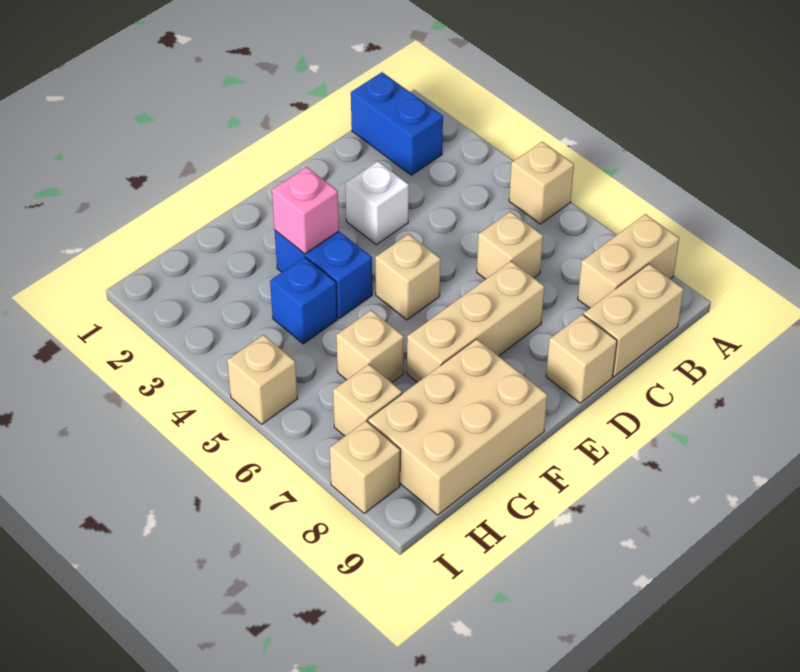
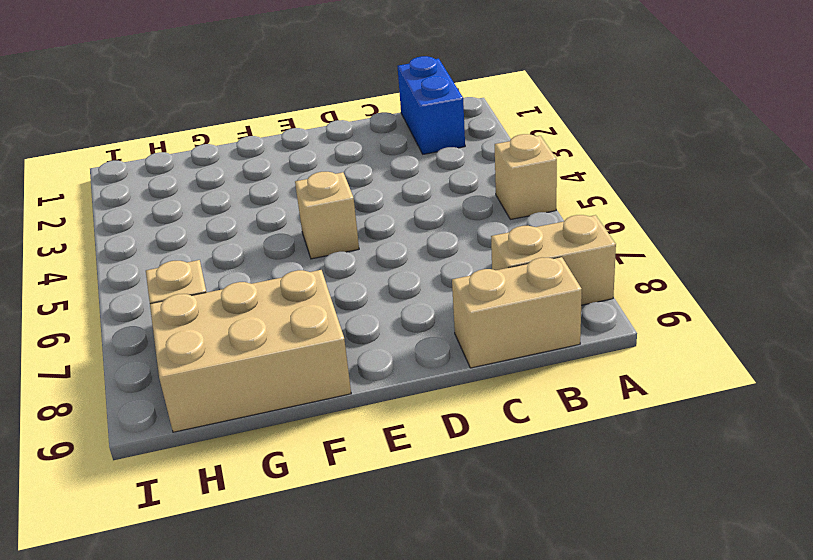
none -> tan brick C6 level 1
none -> white brick D3 level 1
none -> tan brick D7:F7 level 1

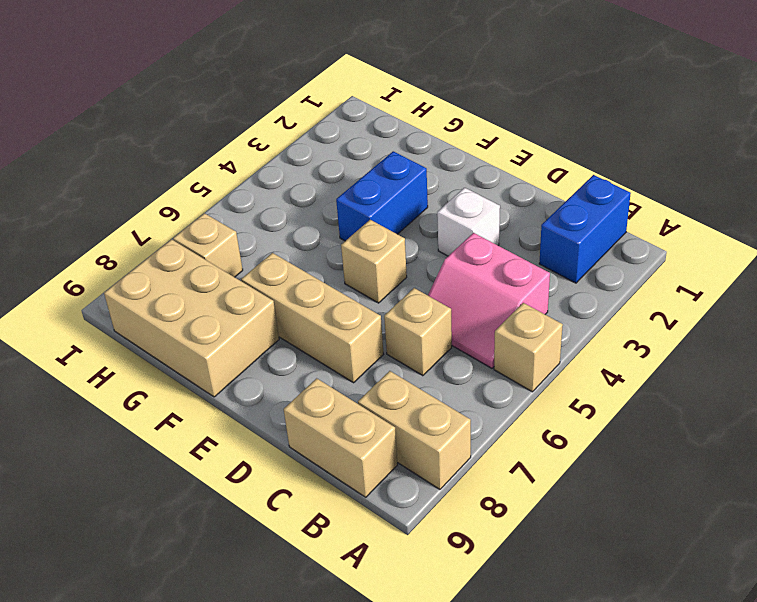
pink slope B4:C5 level 1 top 4 -> none
none -> tan brick D9 level 1
none -> blue brick G4 level 1
none -> tan brick G6 level 1

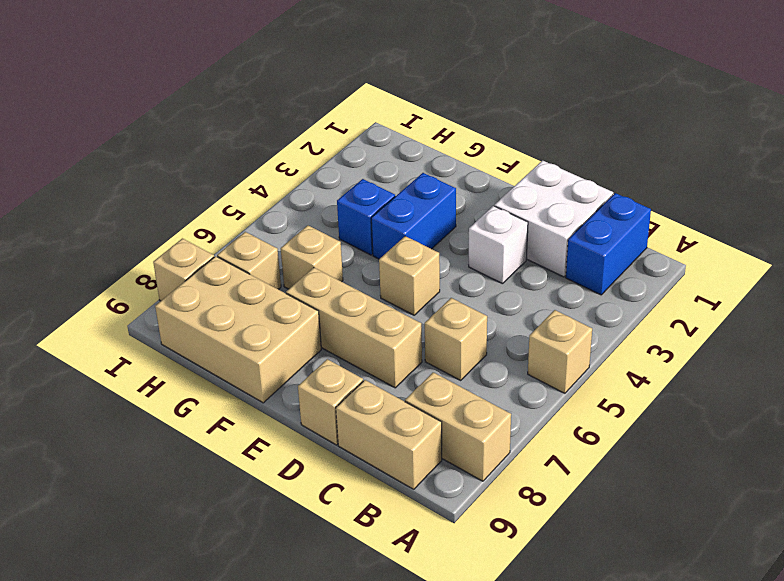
white brick C1:D2 level 1 -> none
none -> tan brick I5 level 1
none -> pink brick F3 level 2

